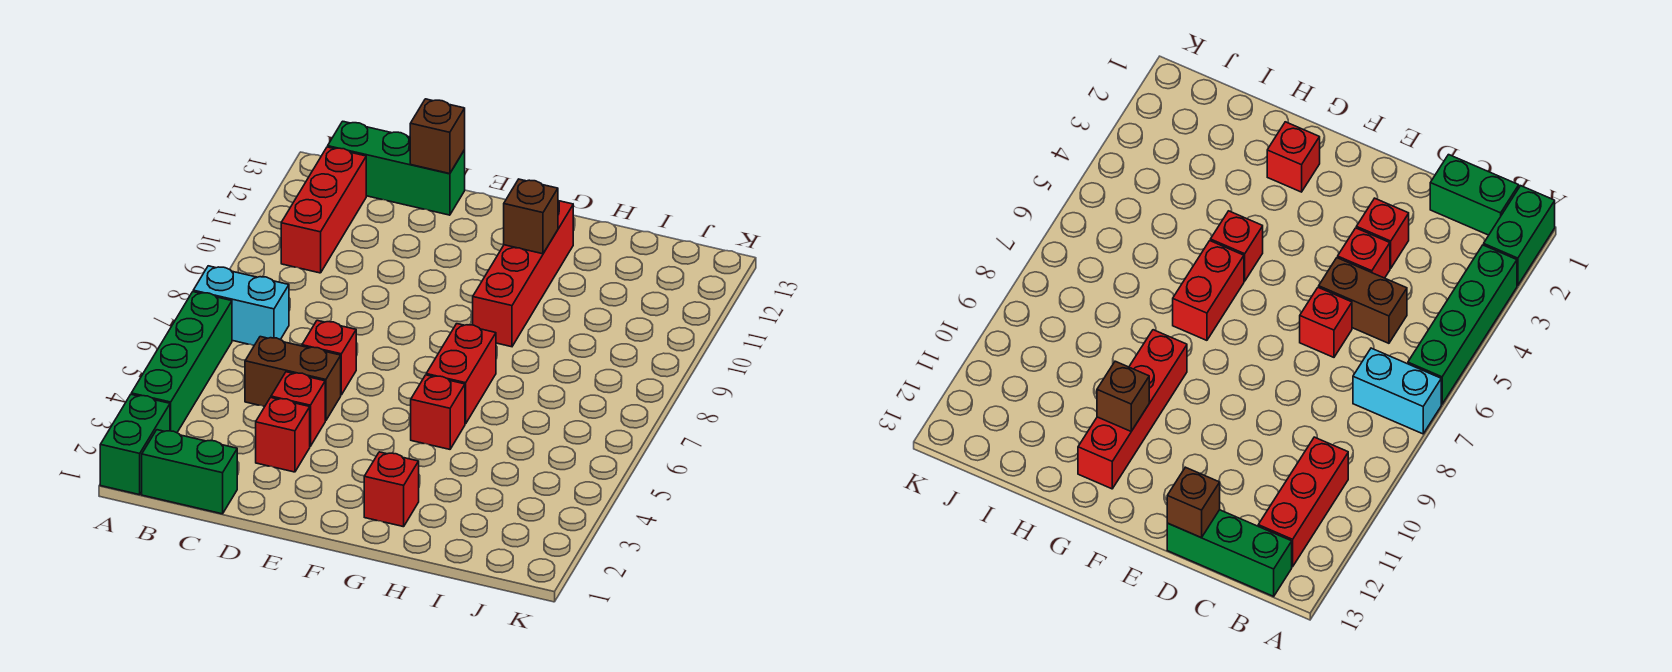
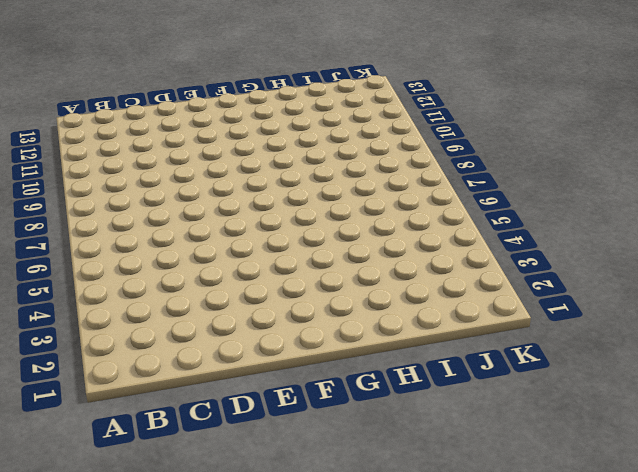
none -> green brick A1:A2 level 1
none -> green brick A3:A6 level 1
none -> cyan brick A7:B7 level 1

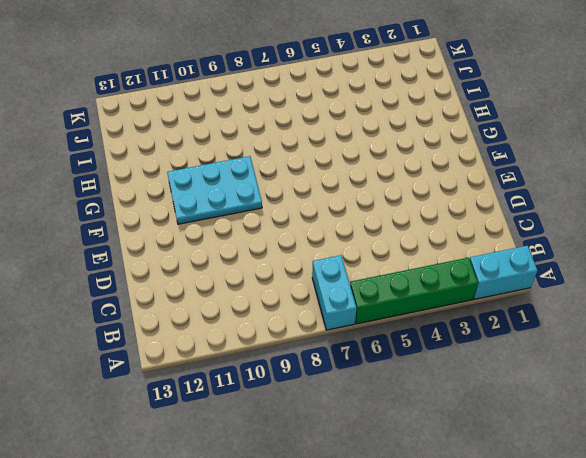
cyan brick A1:A2 level 1 -> green brick A1:A2 level 1
cyan plate F9:G11 level 1 -> red brick G9:G12 level 1
none -> green brick B1:C1 level 1
none -> red brick B10:B12 level 1
none -> green brick B13:D13 level 1

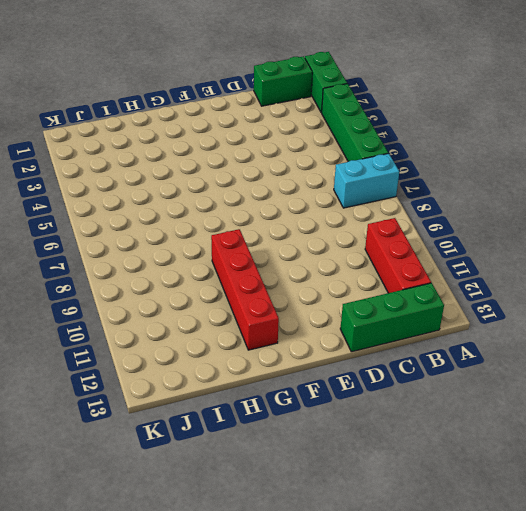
none -> brown brick C5:D5 level 1
none -> red brick D3 level 1
none -> red brick D4 level 1

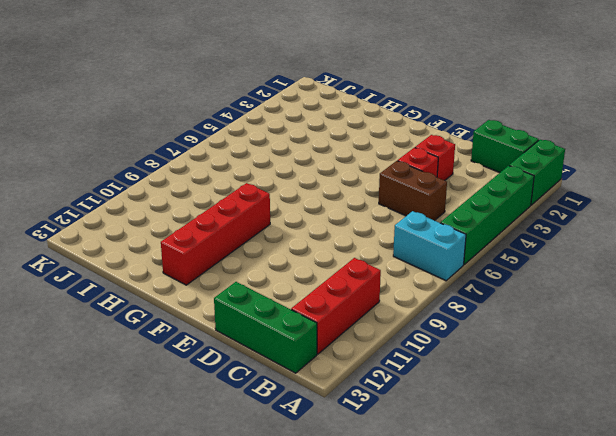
none -> red brick D6 level 1
none -> red brick G2 level 1
none -> red brick G5 level 1

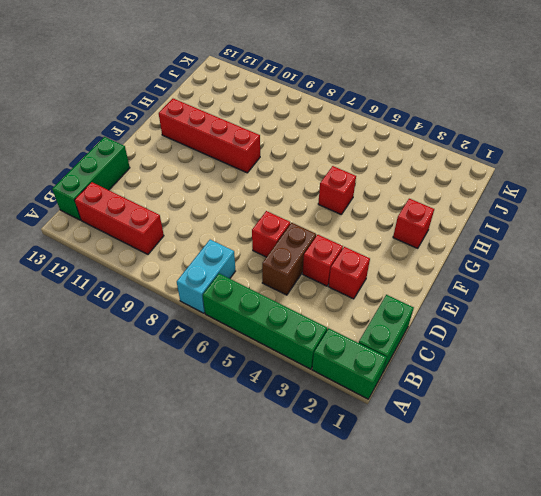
none -> red brick G6:G7 level 1
none -> brown brick D13 level 2
none -> brown brick G11 level 2

